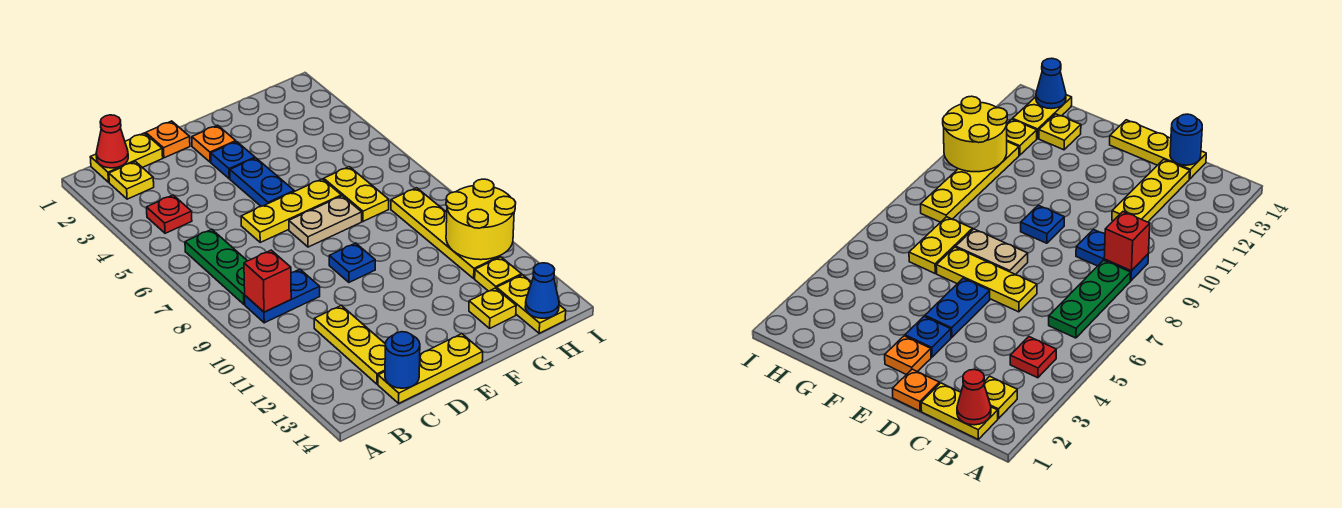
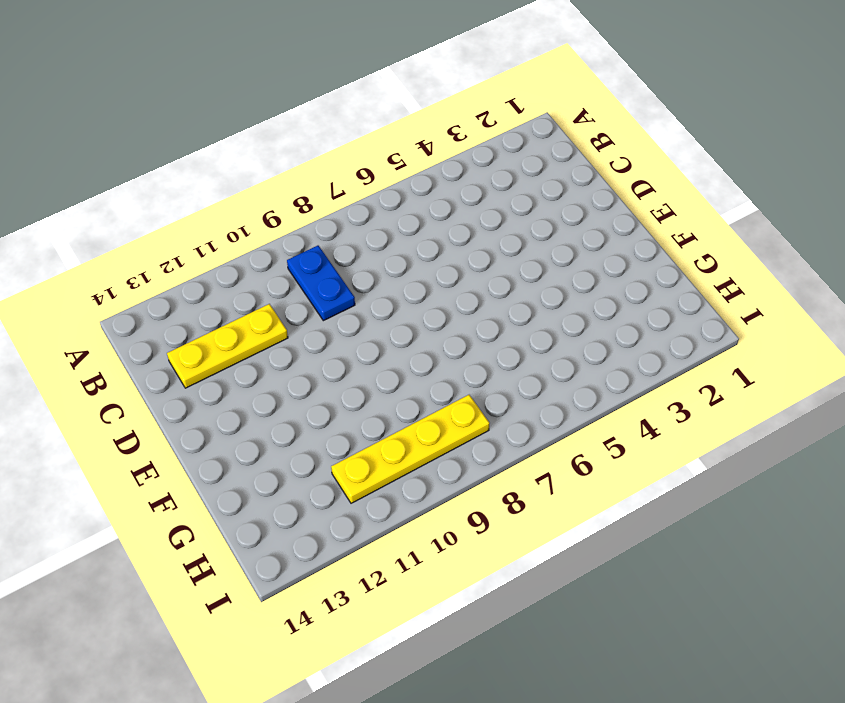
none -> yellow plate B1:C1 level 1
none -> yellow plate B2 level 1
none -> red plate B4 level 1

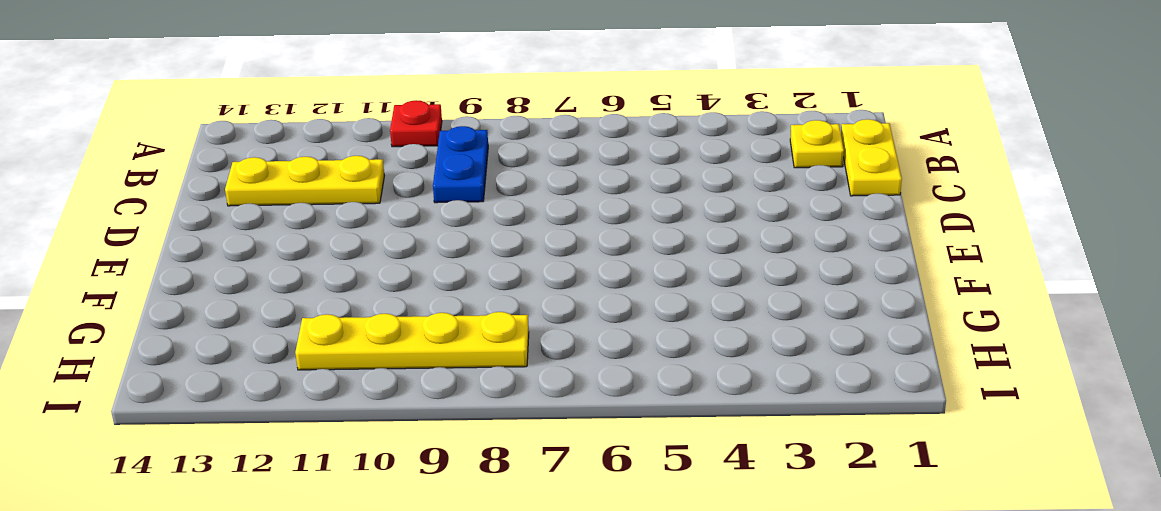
red plate A10 level 1 -> red plate B4 level 1
none -> green plate B6:B8 level 1
none -> yellow plate C14:E14 level 1
none -> orange plate D1 level 1

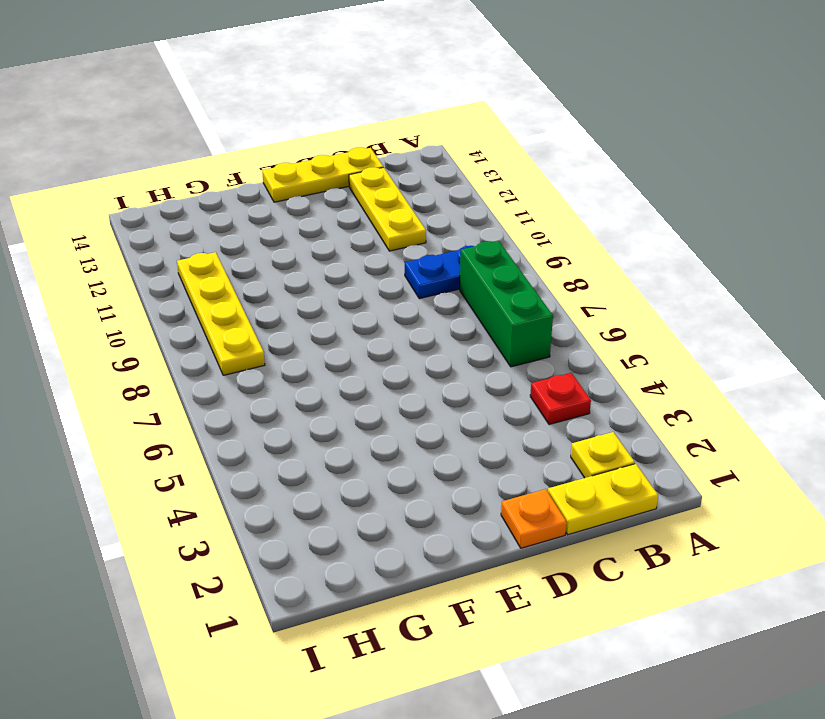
green brick B6:B8 level 1 -> green plate B6:B8 level 1
none -> yellow plate D6:F6 level 1
none -> orange plate E2 level 1
none -> blue plate E3 level 1

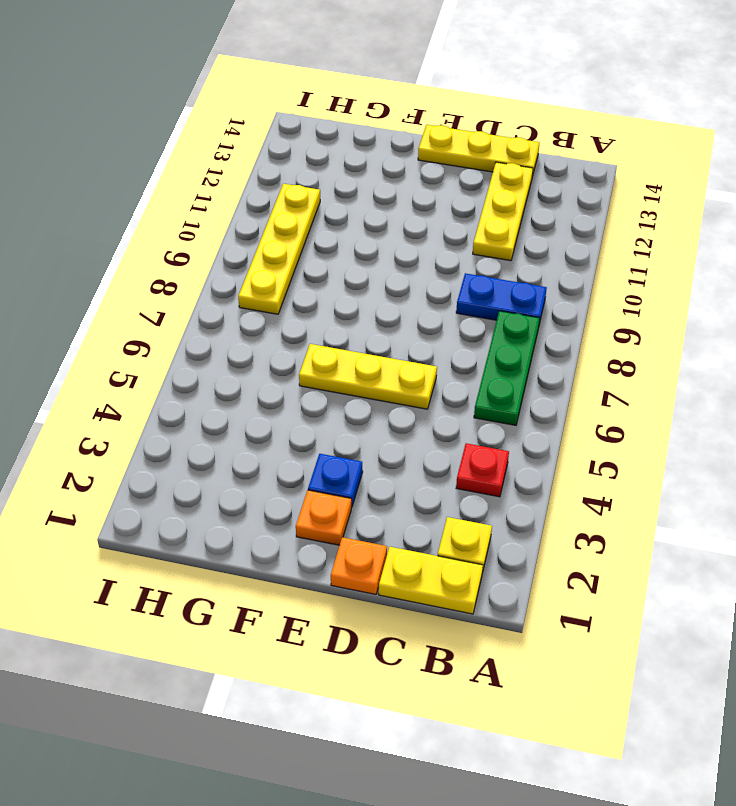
none -> blue plate E4:E5 level 1
none -> tan plate E7:F7 level 1
none -> blue plate E9 level 1

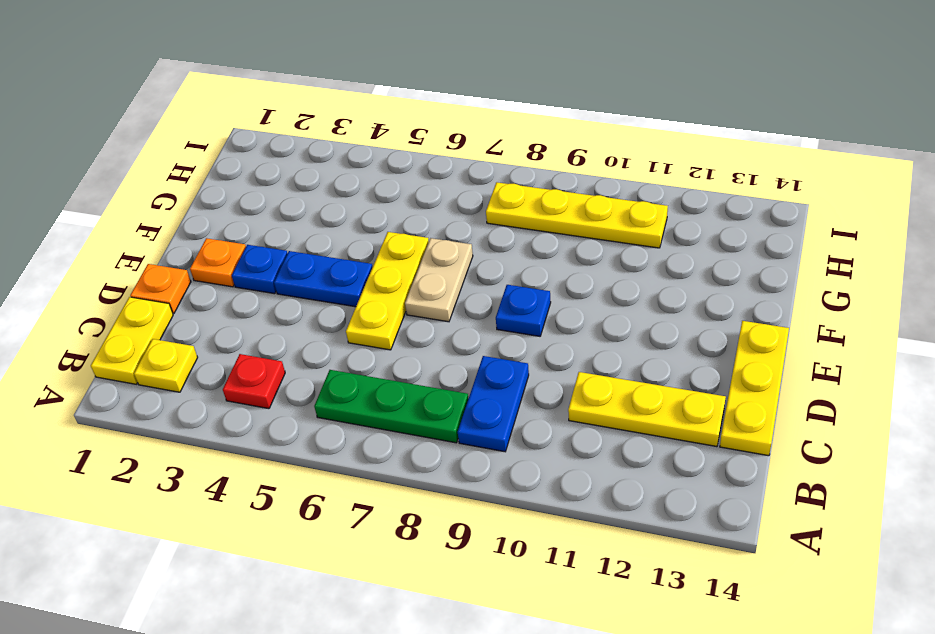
none -> yellow plate G6:G7 level 1
none -> yellow plate G13 level 1
none -> yellow plate H12 level 1

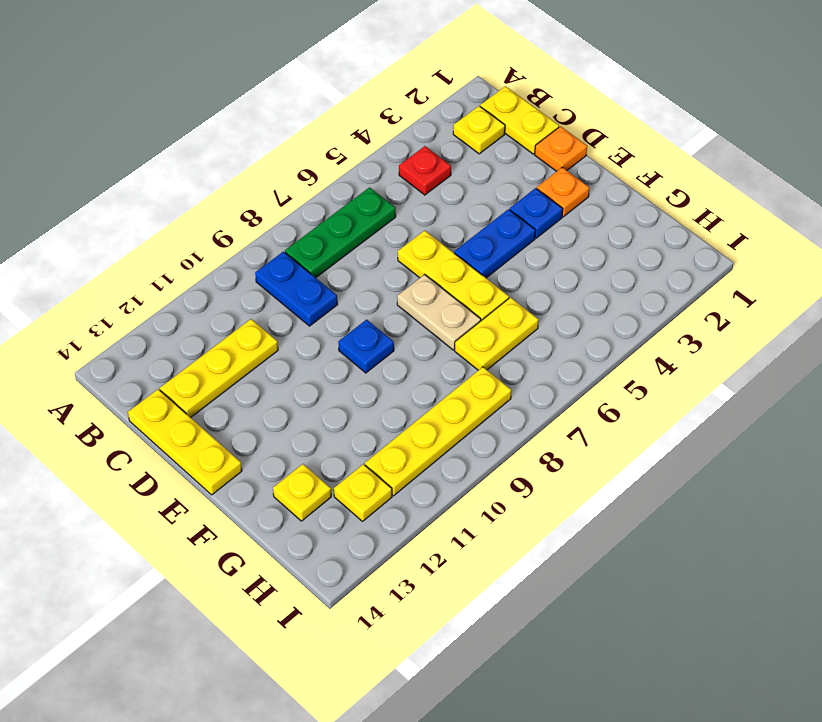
none -> yellow plate H13:H14 level 1
none -> red cone B1 level 2
none -> red brick B9 level 2

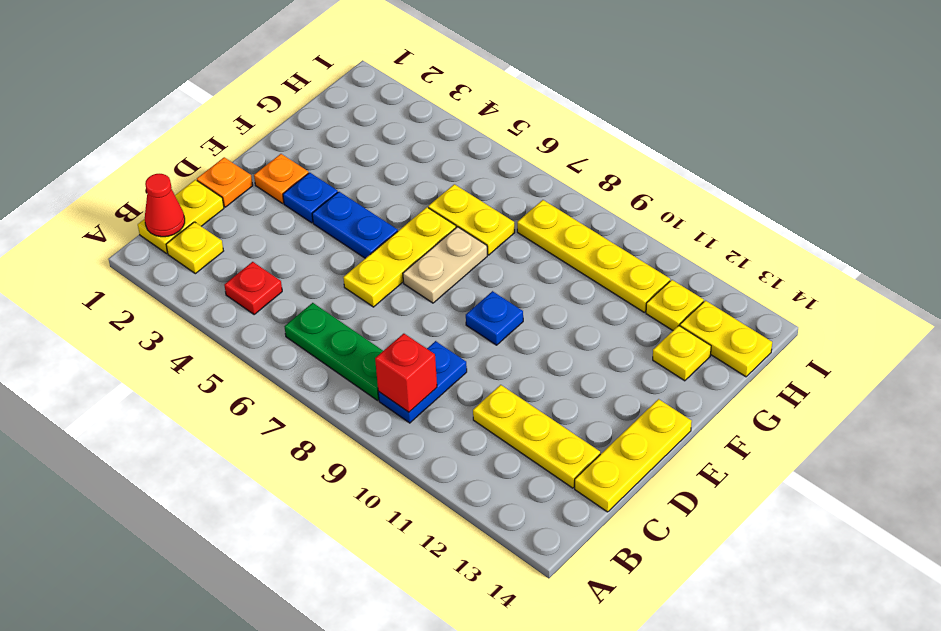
none -> blue round brick C14 level 2
none -> yellow round brick H10:I11 level 2
none -> blue cone H14 level 2

